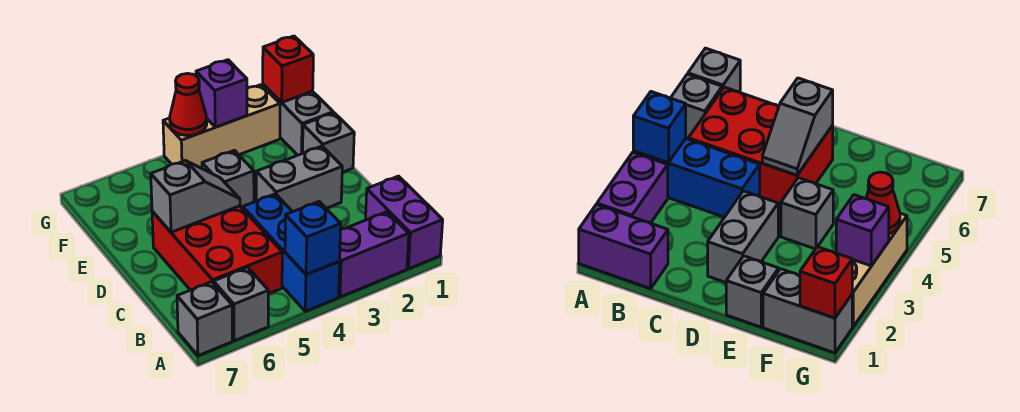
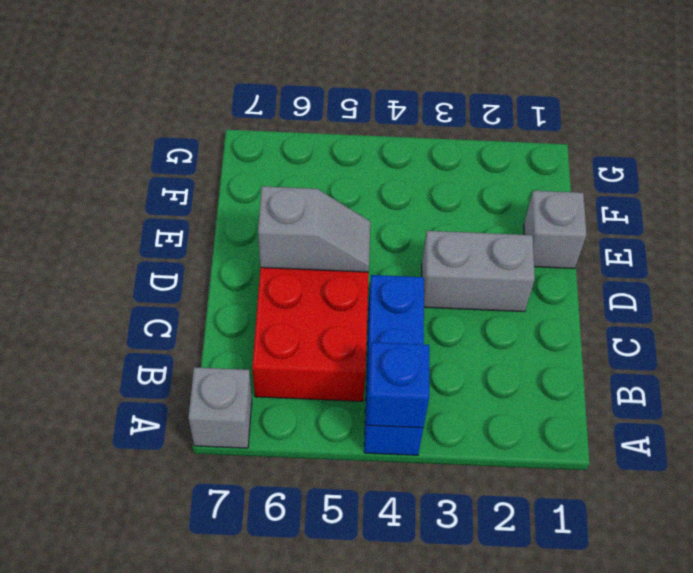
none -> purple brick A1:B1 level 1
none -> purple brick A2:A3 level 1
none -> grey brick A6 level 1

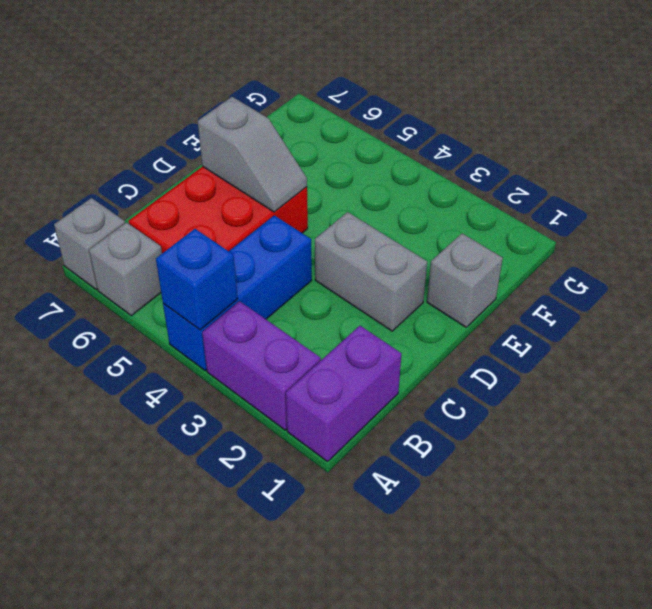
none -> grey brick E4 level 1
none -> grey brick F1:G1 level 1
none -> tan brick G2:G4 level 1

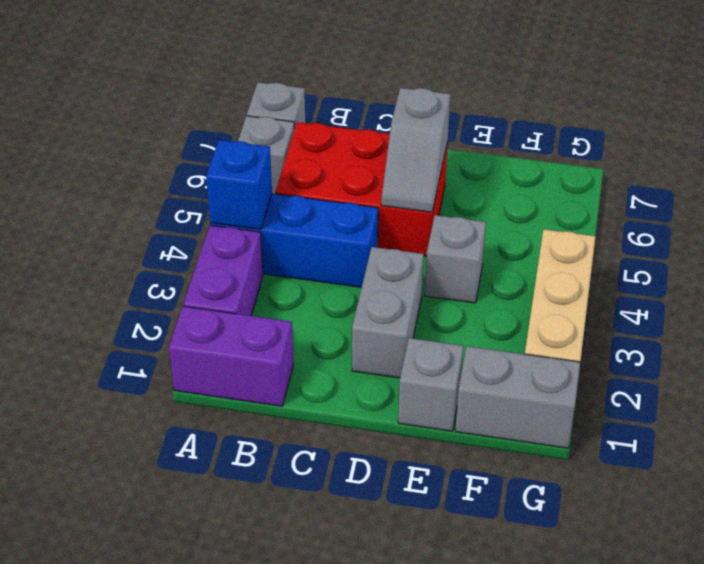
none -> red brick G1 level 2
none -> purple brick G3 level 2
none -> red cone G4 level 2

